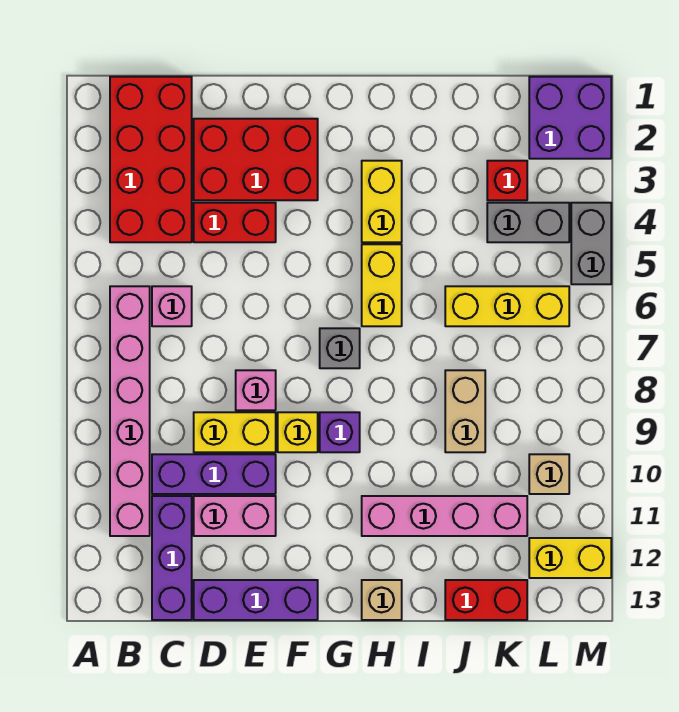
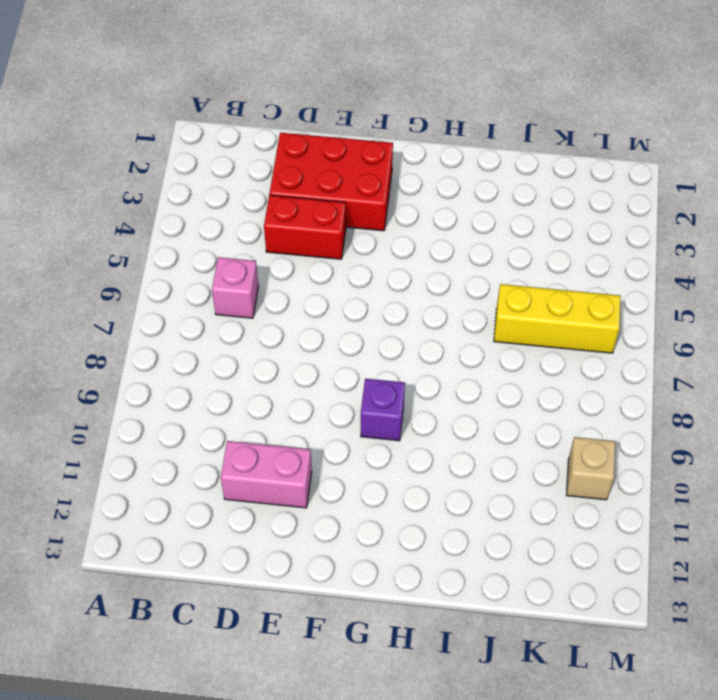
none -> red brick B1:C4 level 1
none -> pink brick B6:B11 level 1
none -> purple brick C10:E10 level 1

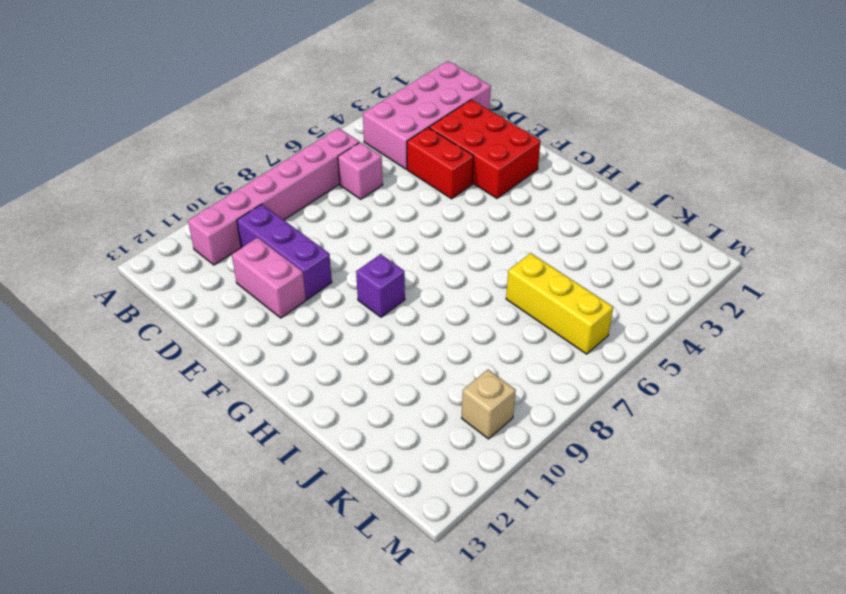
pink brick B1:C4 level 1 -> red brick B1:C4 level 1
none -> purple brick C11:C13 level 1
none -> yellow brick D9:E9 level 1
none -> purple brick D13:F13 level 1

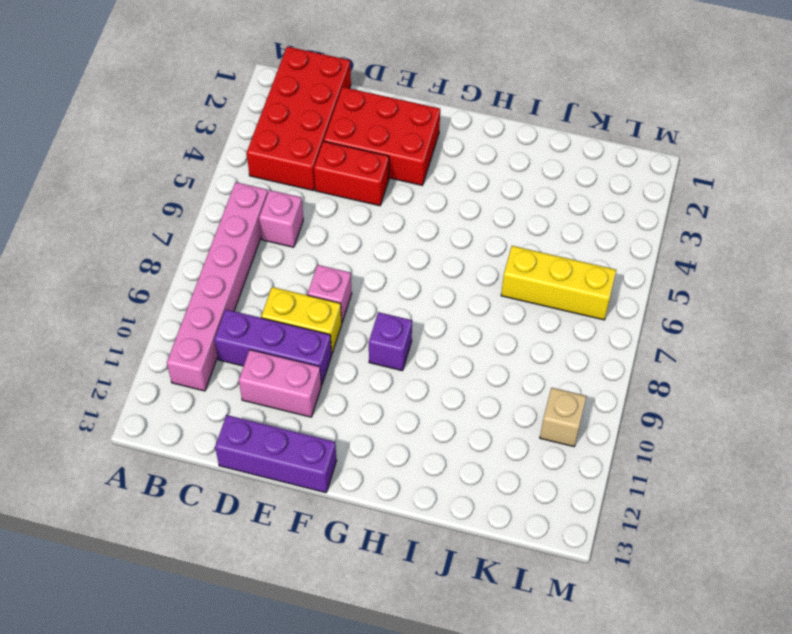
none -> purple brick C11:C13 level 1
none -> yellow brick F9 level 1
none -> grey brick G7 level 1

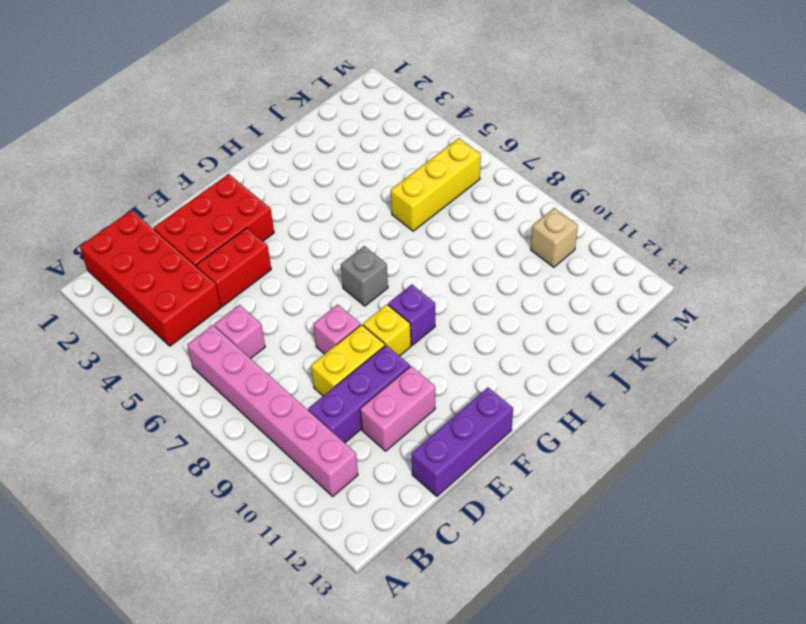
none -> purple brick C11:C13 level 1
none -> yellow brick H3:H4 level 1
none -> yellow brick H5:H6 level 1

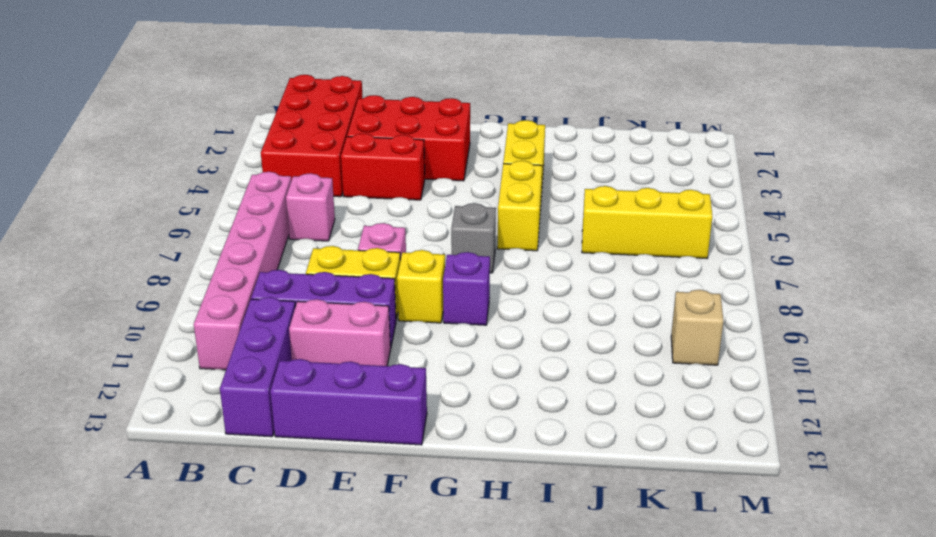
none -> pink brick H11:K11 level 1
none -> tan brick H13 level 1
none -> tan brick J8:J9 level 1

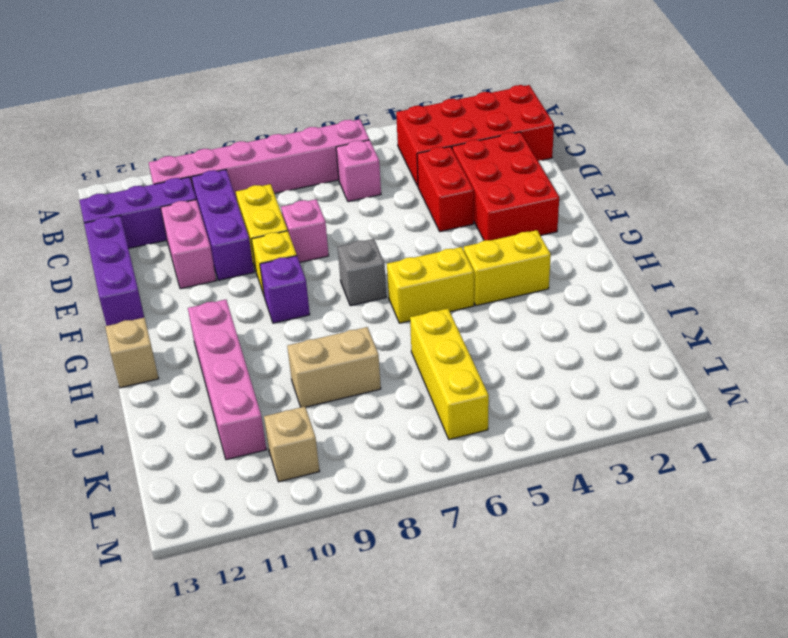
none -> red brick J13:K13 level 1
none -> red brick K3 level 1
none -> grey brick K4:L4 level 1

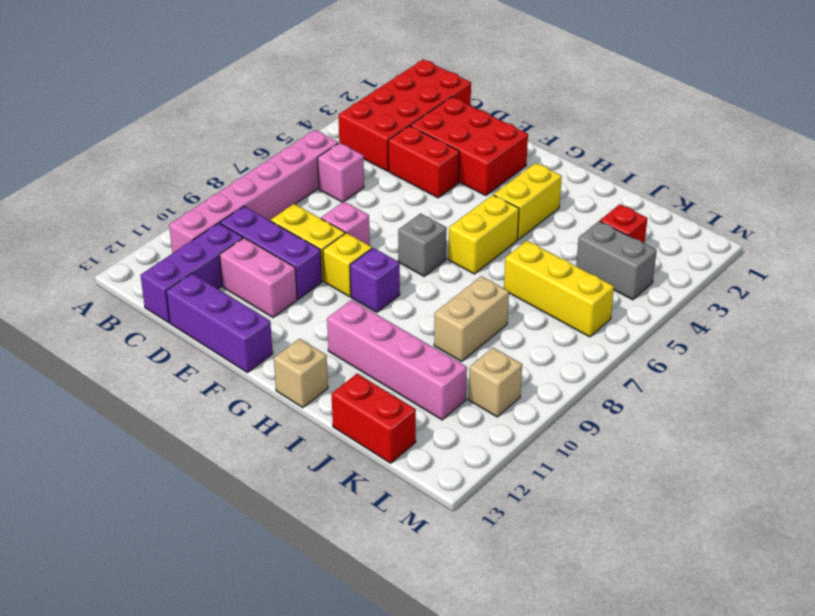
none -> purple brick L1:M2 level 1
none -> yellow brick L12:M12 level 1
none -> grey brick M4:M5 level 1

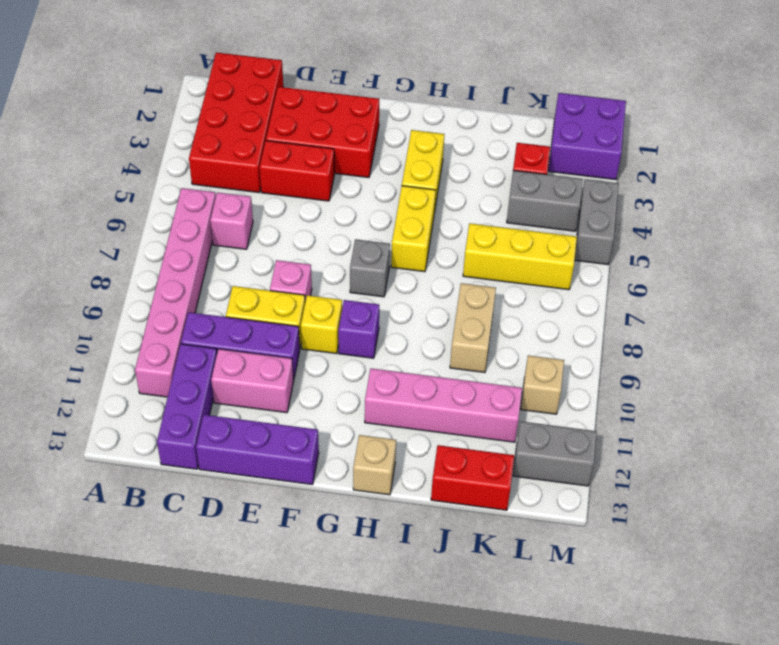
grey brick L12:M12 level 1 -> yellow brick L12:M12 level 1

